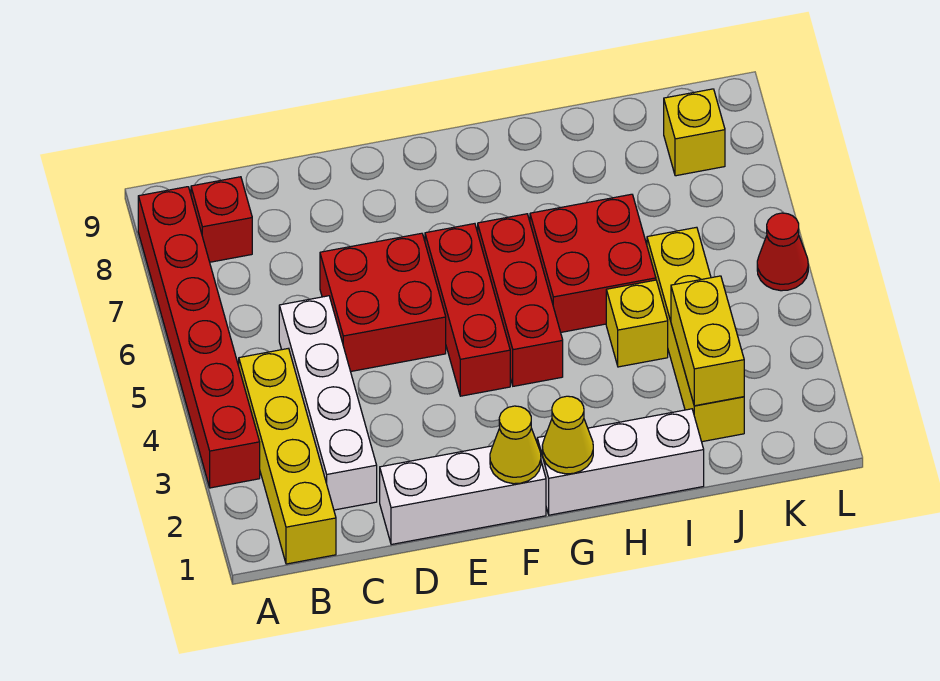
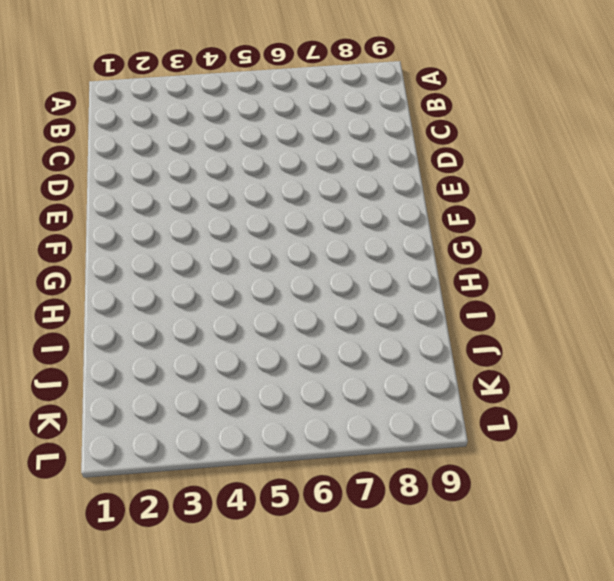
none -> red brick A3:A8 level 1
none -> yellow brick B1:B4 level 1
none -> red brick B8 level 1

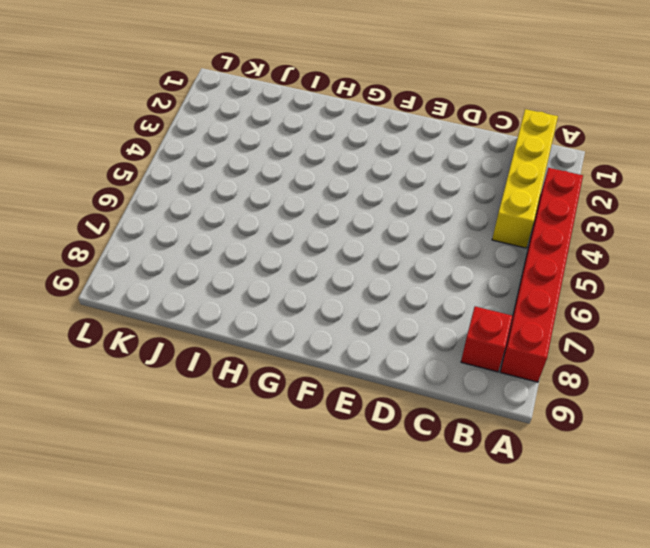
none -> white brick C2:C5 level 1
none -> white brick D1:F1 level 1
none -> red brick D5:E6 level 1

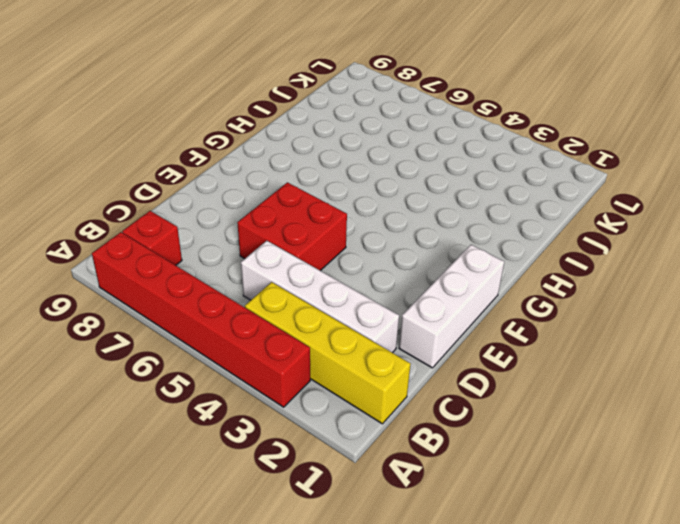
none -> red brick F4:F6 level 1
none -> white brick G1:I1 level 1
none -> red brick G4:G6 level 1

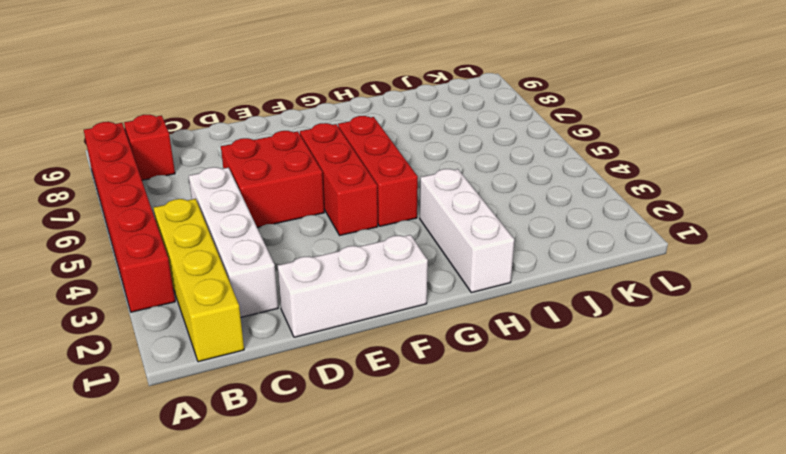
white brick H1:H3 level 1 -> white brick G1:I1 level 1
none -> red brick H5:I6 level 1
none -> yellow brick I4 level 1
none -> yellow brick J2:J5 level 1

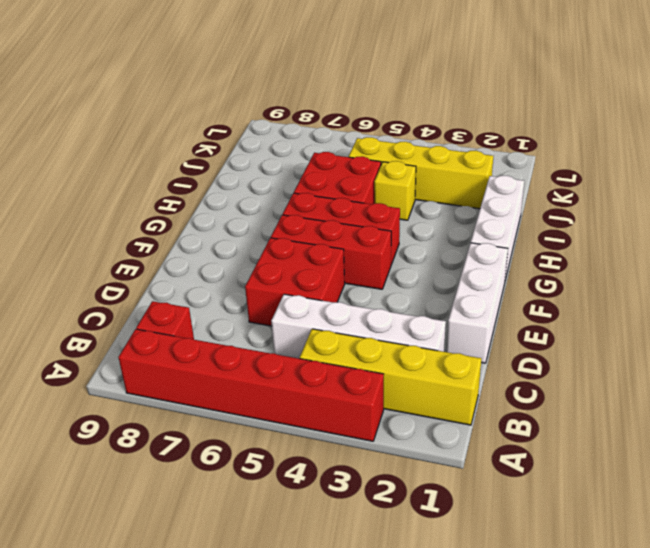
none -> yellow brick K8 level 1
none -> red cone L5 level 1
none -> yellow cone F1 level 2

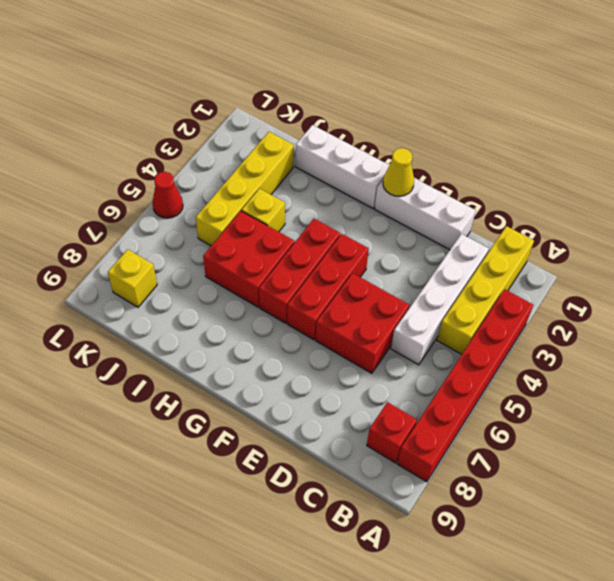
none -> yellow cone G1 level 2
none -> yellow brick J2:J3 level 2

